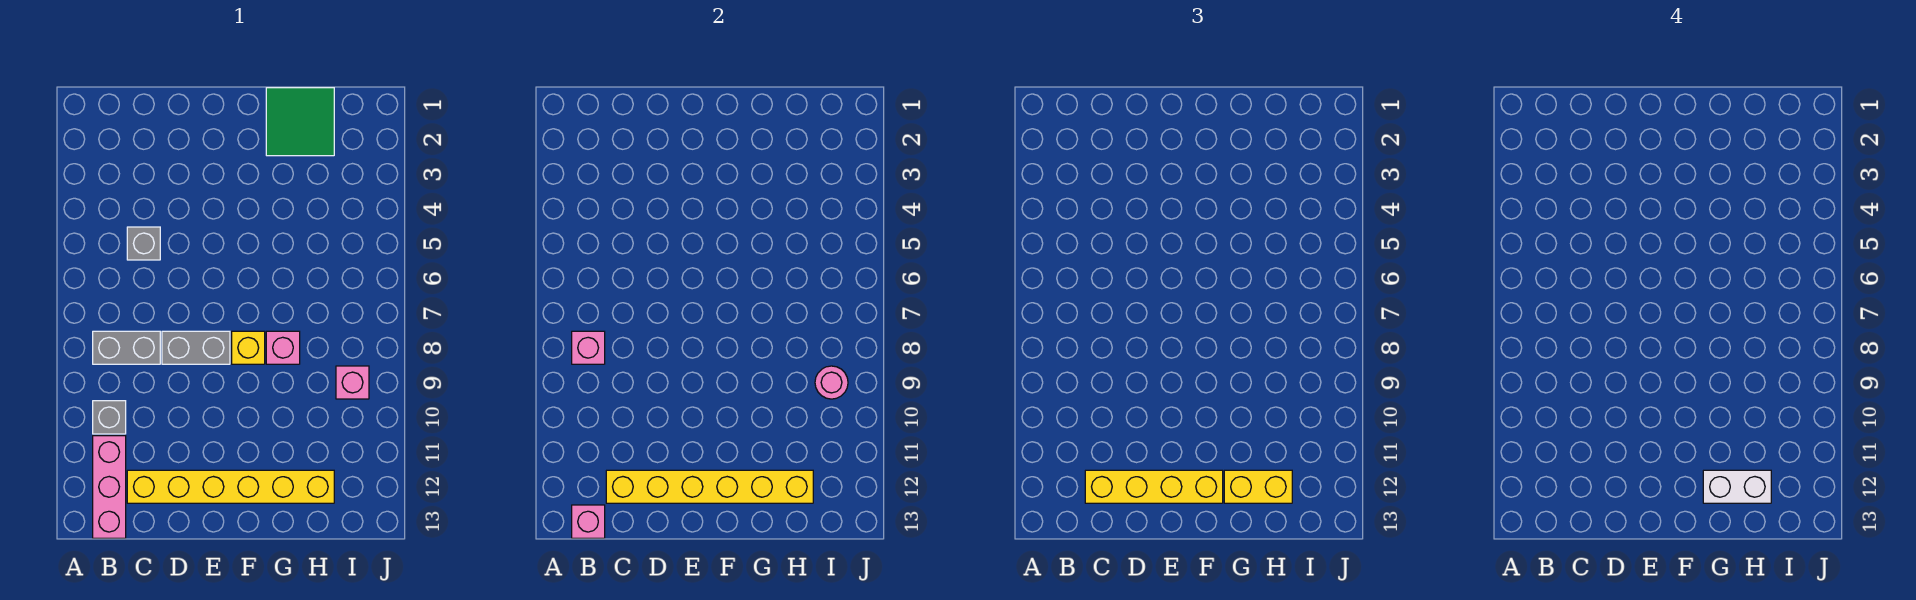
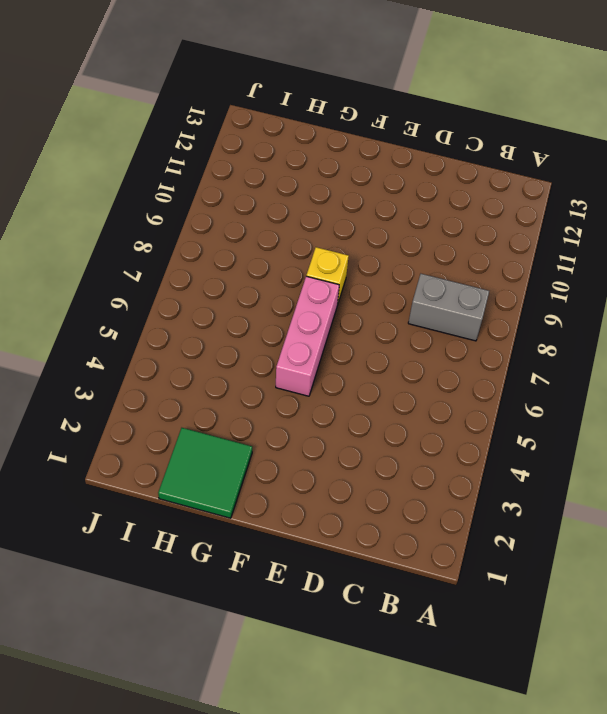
pink brick F5:F7 level 1 -> pink brick B11:B13 level 1
none -> grey brick B10 level 1
none -> grey brick C5 level 1
none -> yellow brick C12:H12 level 1

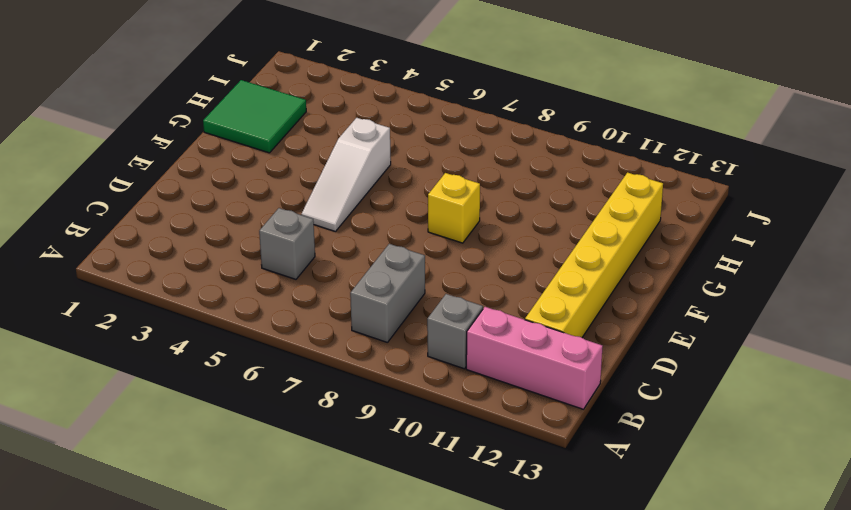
white slope E5:G5 level 1 top G -> none
none -> grey brick D8:E8 level 1
none -> pink brick G8 level 1
none -> pink brick I9 level 1

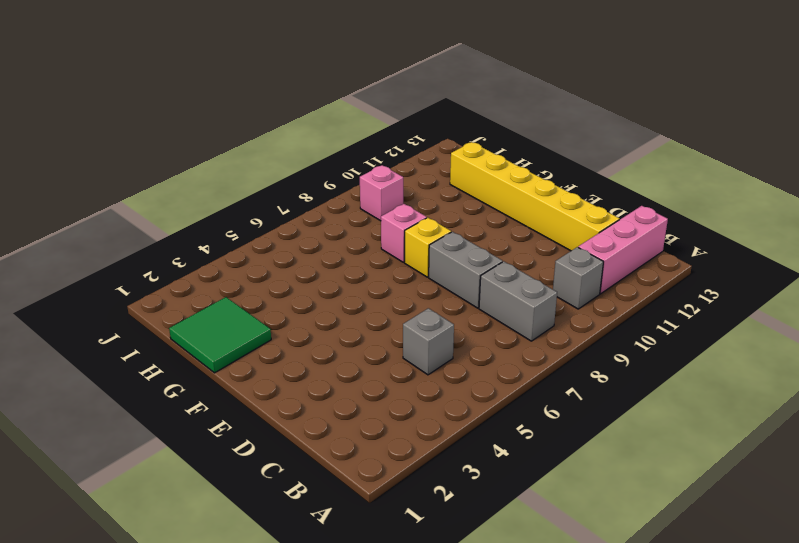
none -> pink brick B8 level 2
none -> pink brick B13 level 2
none -> yellow brick C12:H12 level 2

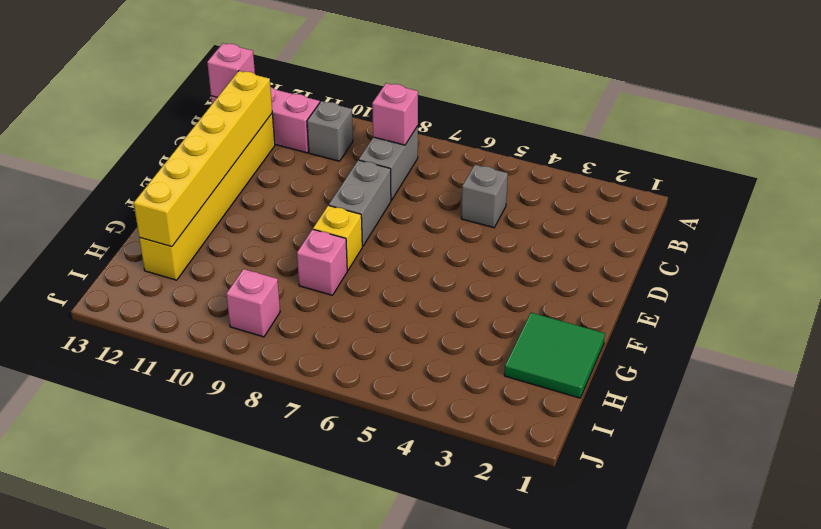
none -> pink round brick I9 level 2
none -> yellow brick C12:F12 level 3
none -> yellow brick G12:H12 level 3

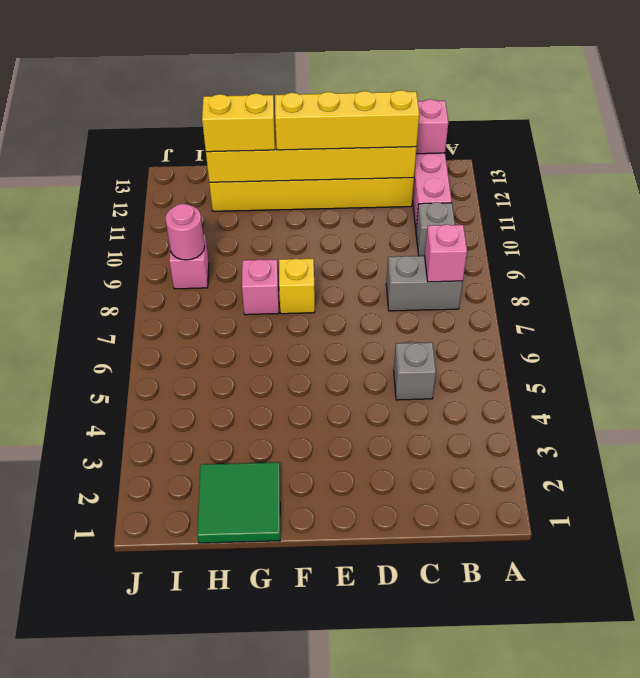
none -> grey brick D8:E8 level 1
none -> white brick G12:H12 level 4

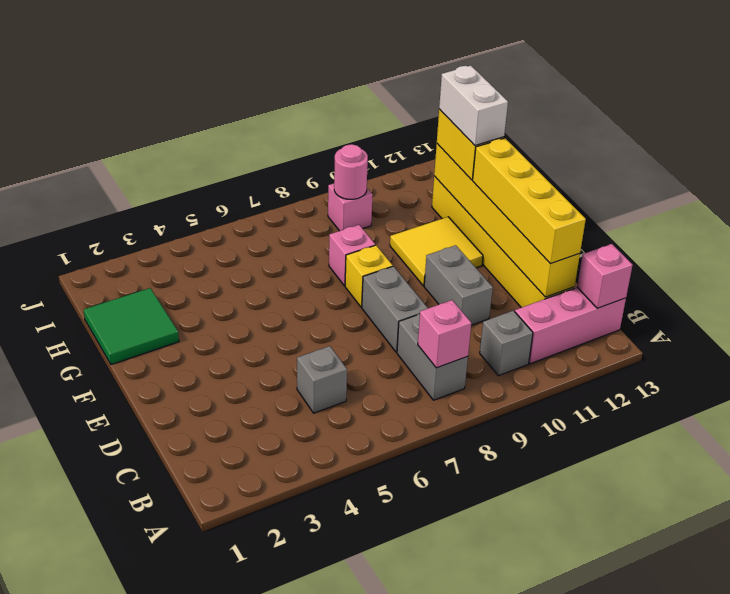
grey brick D10:E10 level 1 -> none
yellow tile F10:G11 level 1 -> none

